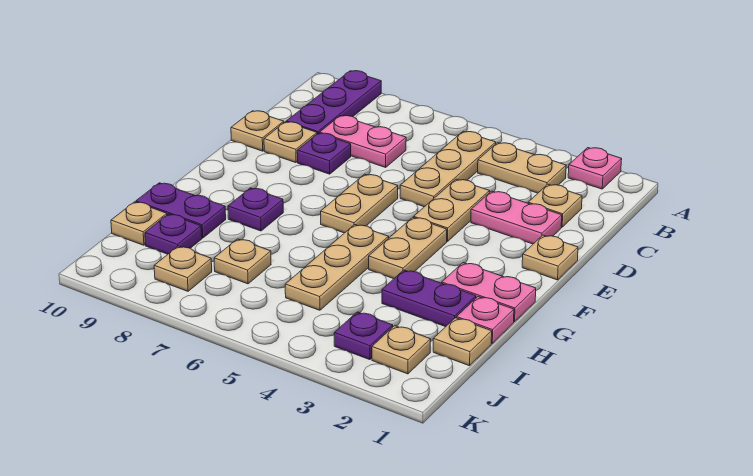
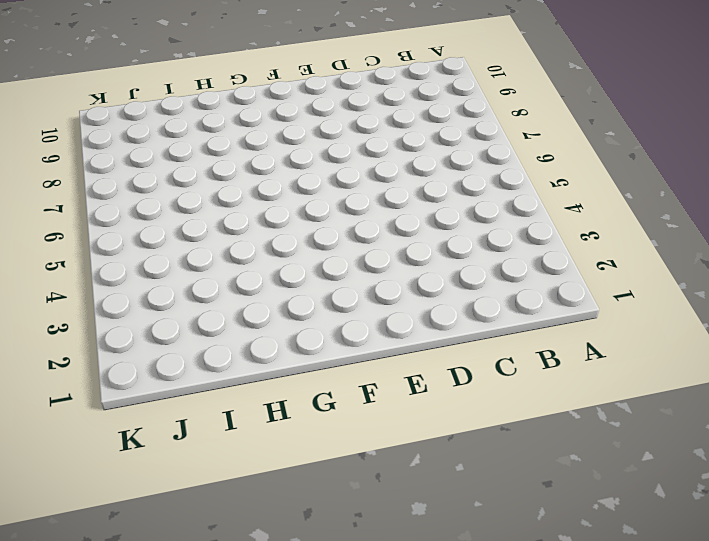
none -> pink plate A2 level 1
none -> purple plate A9:C9 level 1
none -> tan plate B3:B4 level 1

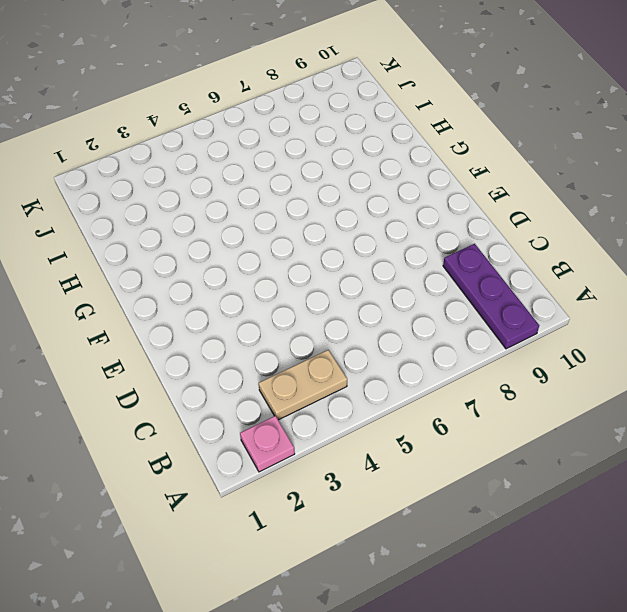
none -> tan plate B5:D5 level 1
none -> tan plate C2 level 1
none -> pink plate C7:C8 level 1

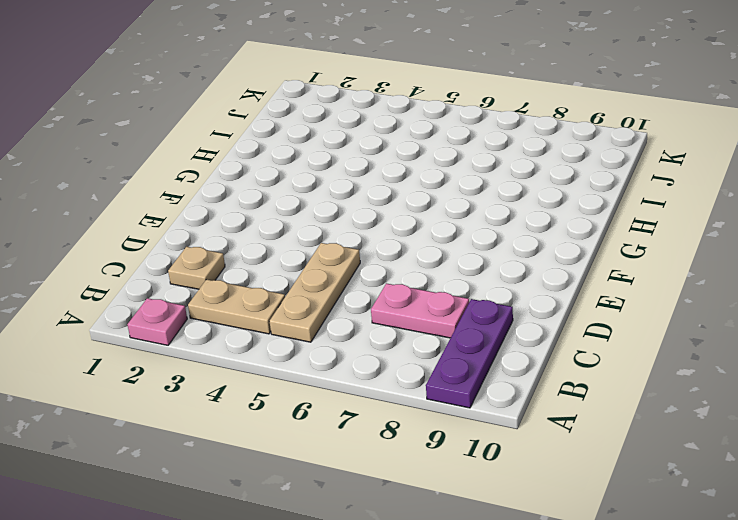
none -> pink plate D2:D3 level 1
none -> tan plate D4:E4 level 1
none -> purple plate D8 level 1

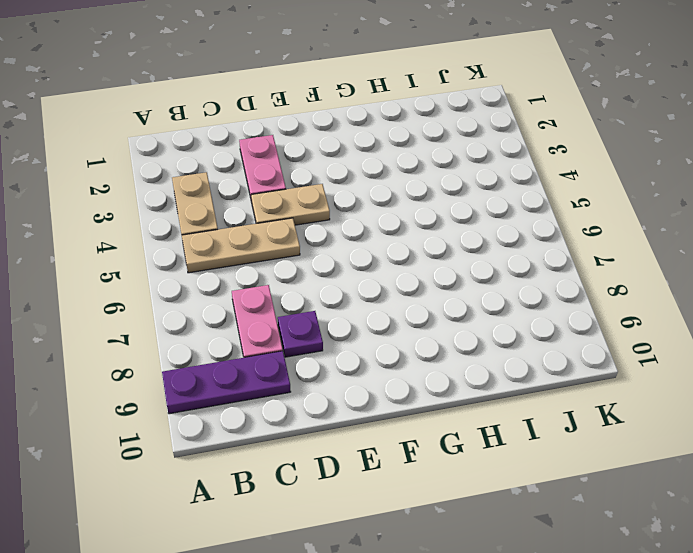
none -> pink plate A2 level 1
none -> tan plate C2 level 1
none -> tan plate D9 level 1

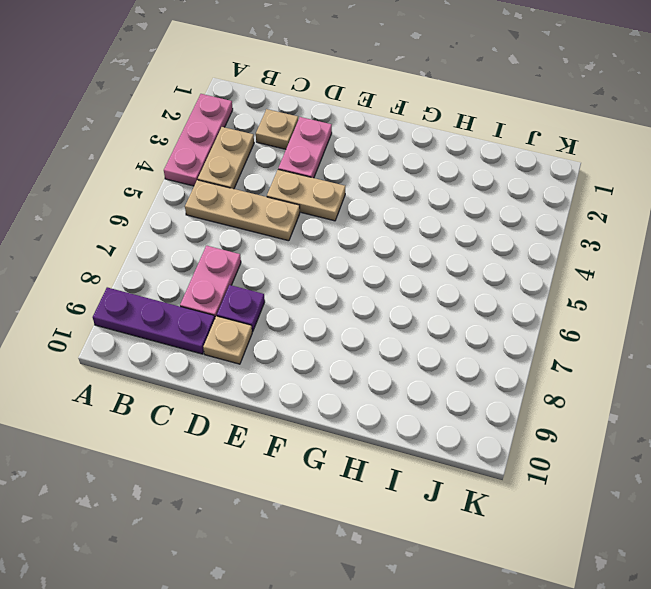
pink plate A2:A4 level 1 -> pink plate A2 level 1
none -> tan plate D10 level 1
none -> tan plate E1 level 1
none -> tan plate E6:F6 level 1

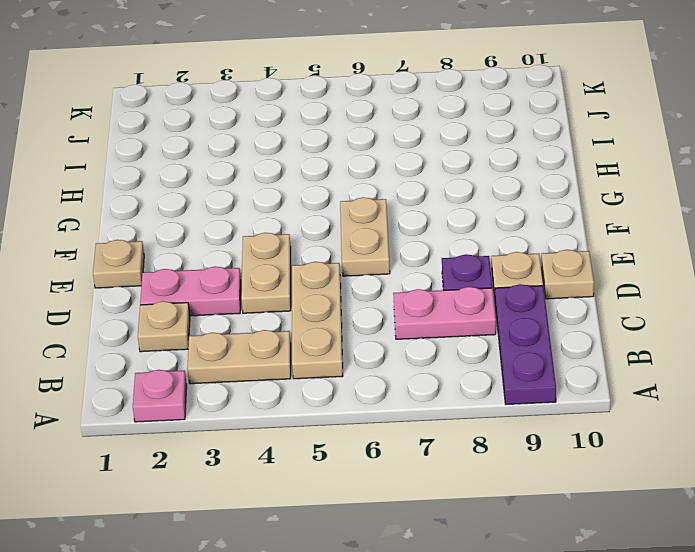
none -> tan plate F4:G4 level 1
none -> pink plate G1:G2 level 1
none -> tan plate G5:I5 level 1

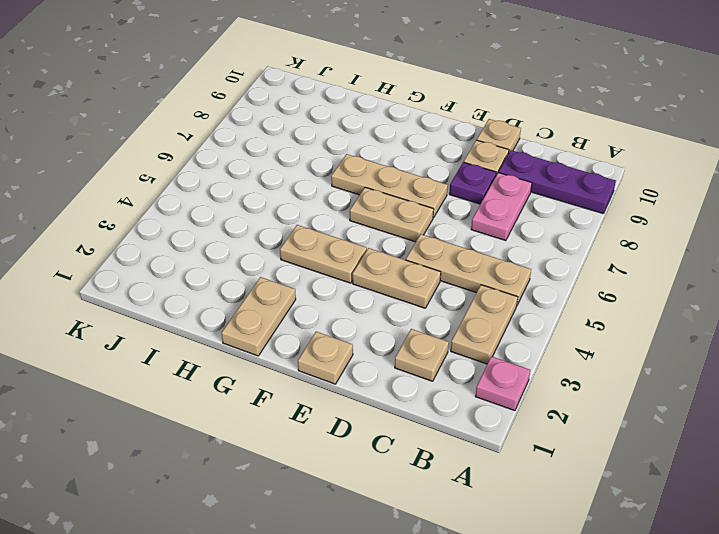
tan plate E7:G7 level 1 -> tan plate G5:I5 level 1
tan plate G1:G2 level 1 -> pink plate G1:G2 level 1
none -> pink plate D2:D3 level 1
none -> purple plate G8 level 1
none -> pink plate H1 level 1

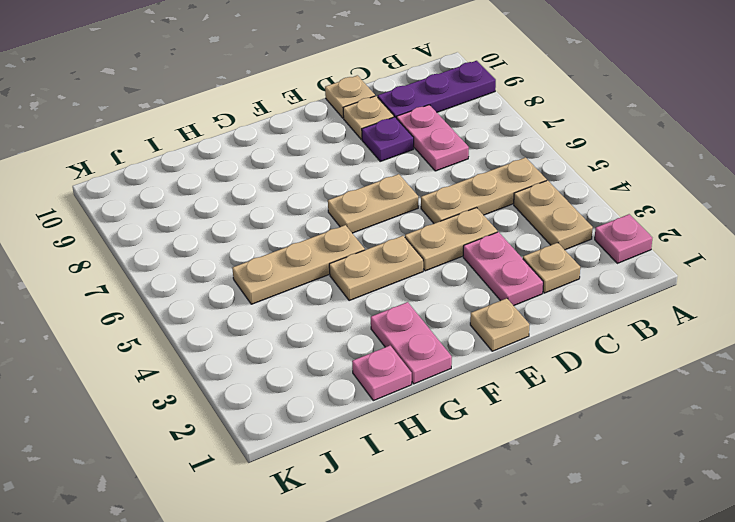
none -> purple plate G8 level 1
none -> purple plate H2:H3 level 1
none -> purple plate H9:H10 level 1

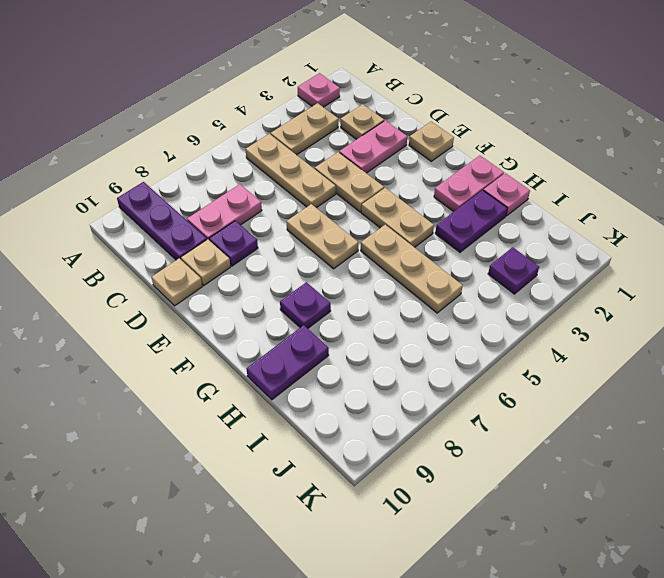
none -> tan plate I1 level 1
none -> tan plate I7 level 1
none -> purple plate I9 level 1

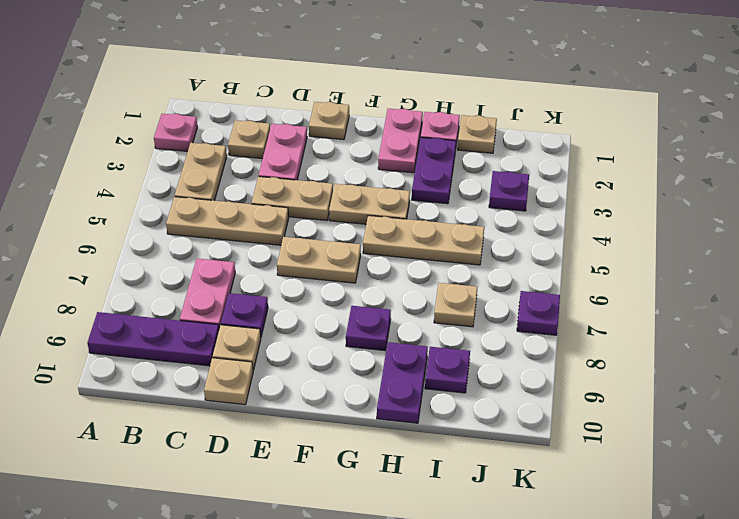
purple plate K7 level 1 -> none
none -> tan plate I10 level 1
none -> tan plate J2 level 1
none -> tan plate J8 level 1

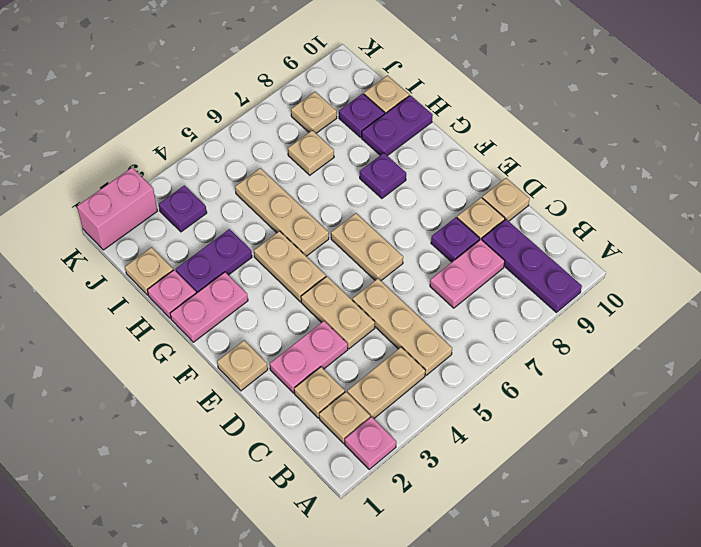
tan plate B2 level 1 -> tan plate J2 level 1
pink brick K1:K2 level 1 -> none

